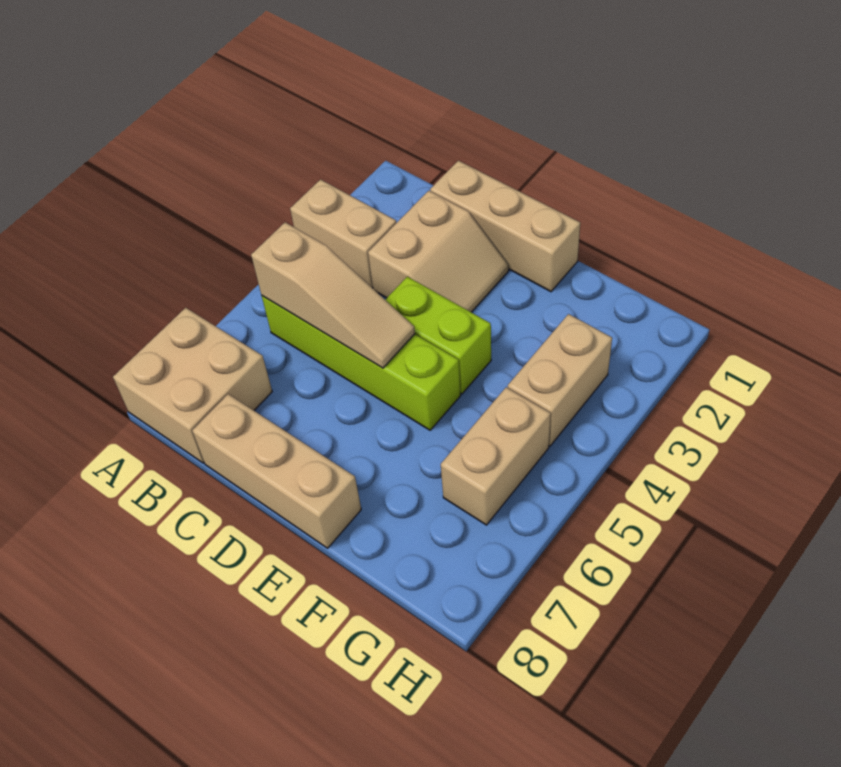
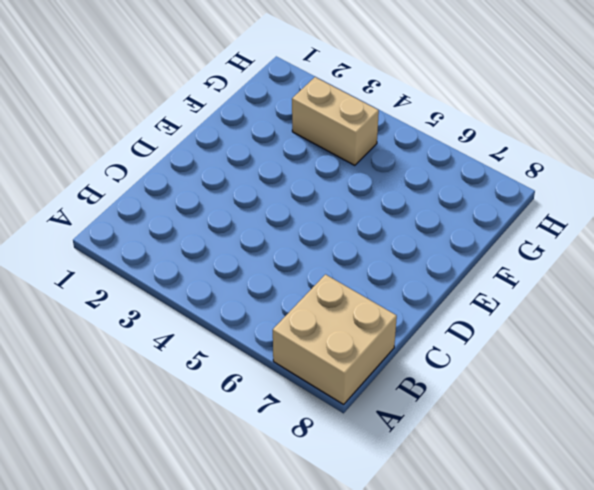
none -> tan brick A3:B3 level 1
none -> lime brick B5:E5 level 1

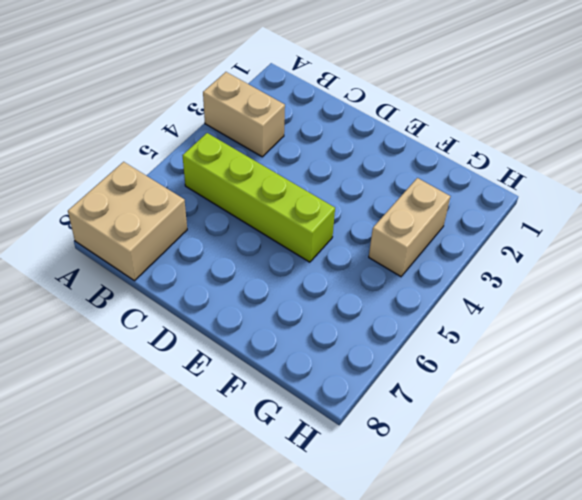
none -> tan brick C1:E1 level 1
none -> tan slope C2:D3 level 1 top C

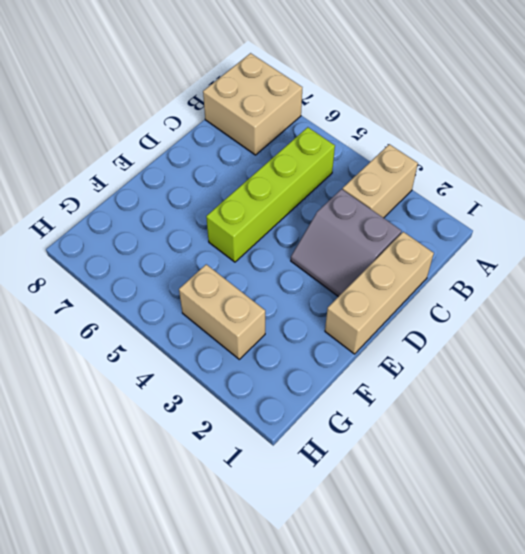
grey slope C2:D3 level 1 top C -> tan slope C2:D3 level 1 top C
none -> tan brick C8:E8 level 1
none -> lime brick D4:E4 level 1

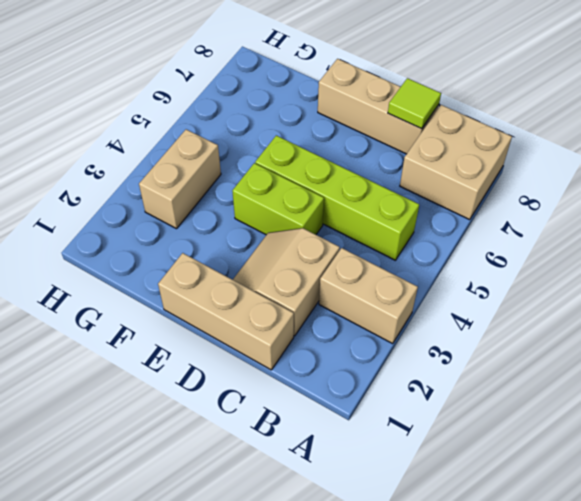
lime tile C8 level 2 -> none
none -> tan brick G5:G6 level 1
none -> tan slope B5:D5 level 2 top B

